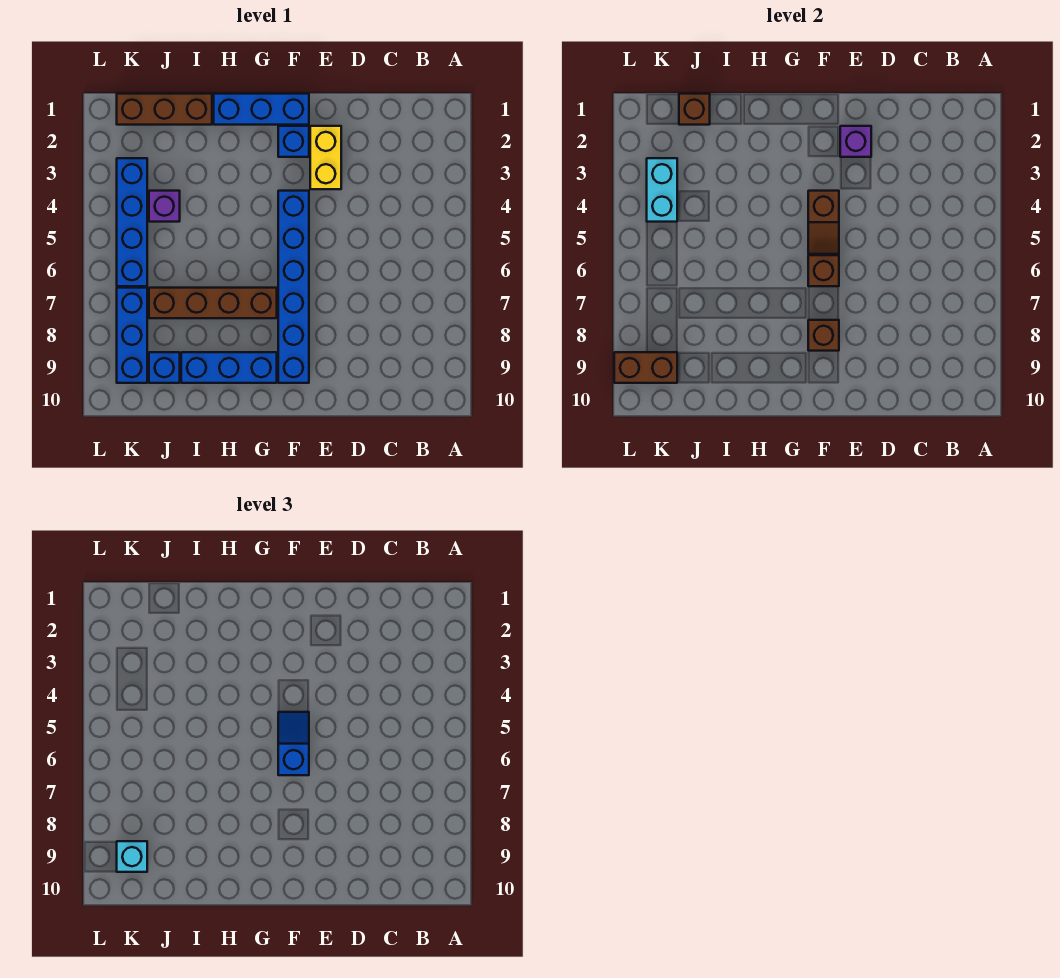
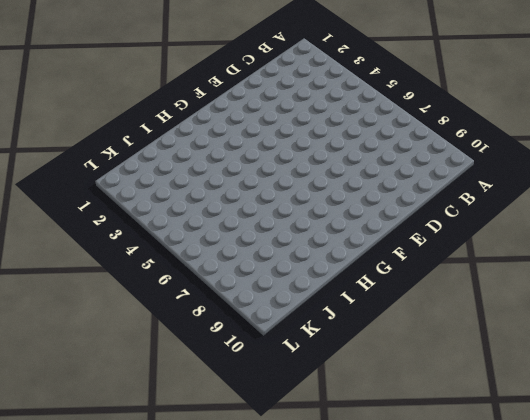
none -> yellow brick E2:E3 level 1
none -> blue brick F1:H1 level 1
none -> blue brick F2 level 1

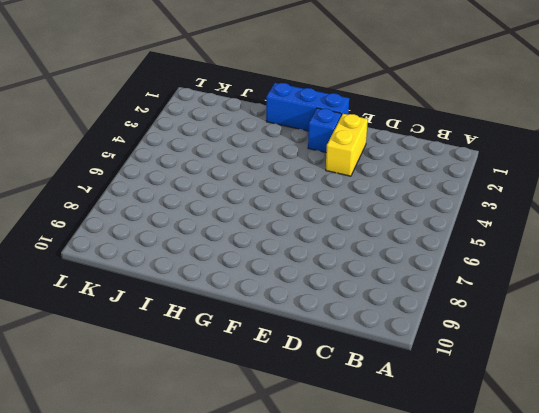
none -> blue brick F4:F9 level 1
none -> brown brick G7:J7 level 1
none -> blue brick G9:I9 level 1

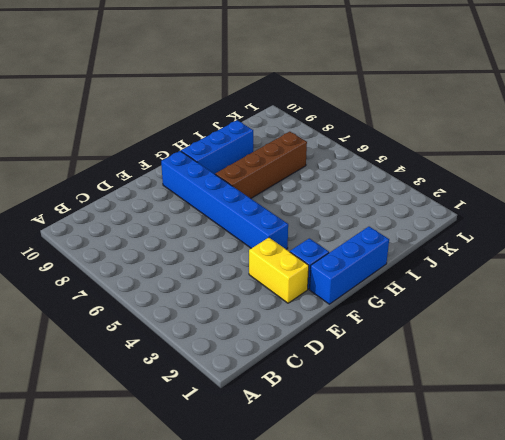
none -> brown brick I1:K1 level 1
none -> purple brick J4 level 1
none -> blue brick J9 level 1

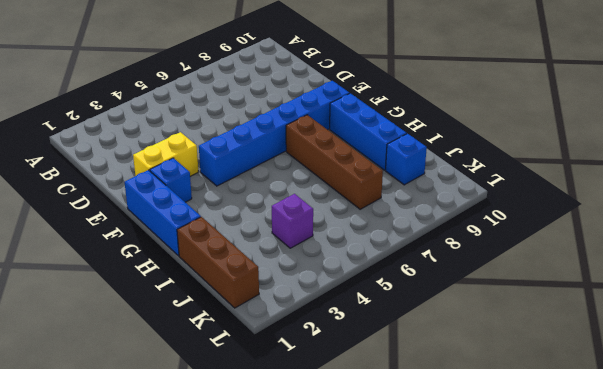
none -> blue brick K3:K6 level 1
none -> blue brick K7:K9 level 1
none -> purple brick E2 level 2

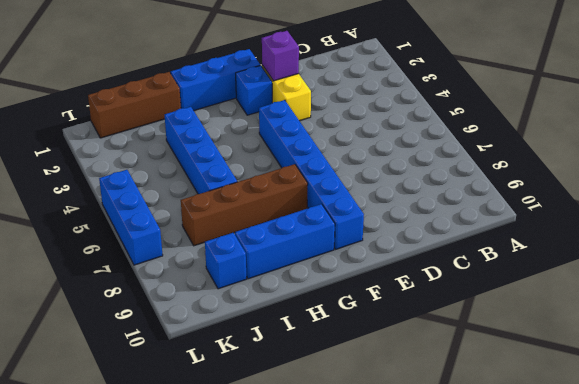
blue brick I3:I6 level 1 -> blue brick K3:K6 level 1
blue brick L5:L7 level 1 -> blue brick K7:K9 level 1
none -> purple brick J4 level 1
none -> brown slope F4:F5 level 2 top 4
none -> brown brick F6 level 2

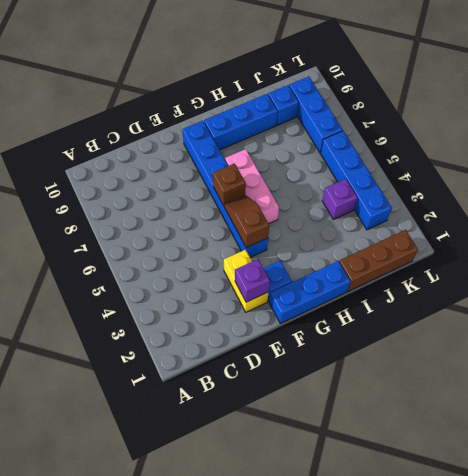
pink brick G5:G7 level 1 -> brown brick G7:J7 level 1
none -> brown brick F8 level 2
none -> brown brick J1 level 2
none -> cyan brick K3:K4 level 2

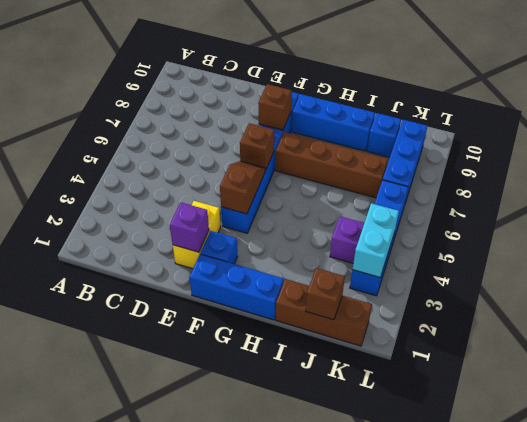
none -> brown brick K9:L9 level 2
none -> blue slope F5:F6 level 3 top 6
none -> cyan brick K9 level 3

